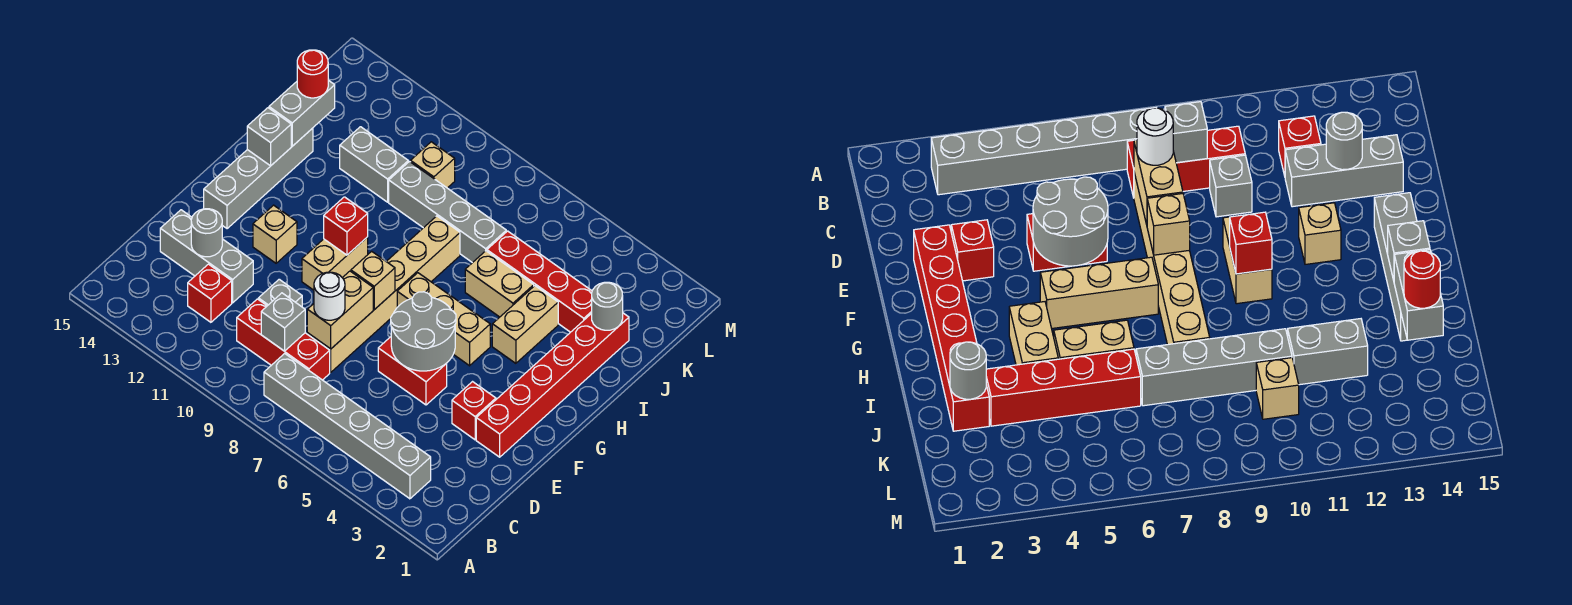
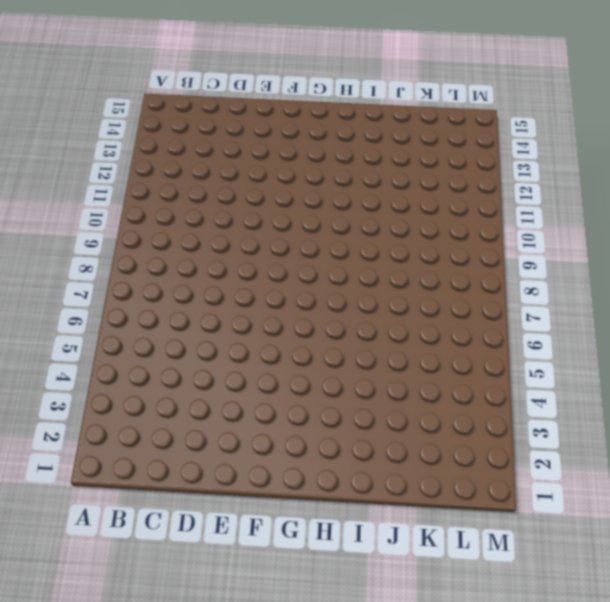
none -> grey brick B3:B8 level 1
none -> red brick C8:C10 level 1
none -> red brick C12 level 1
none -> tan brick D8:I8 level 1

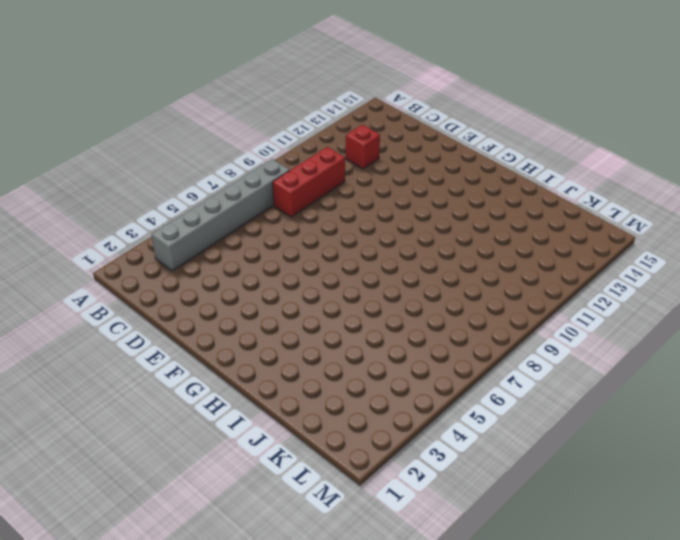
none -> tan brick D8:I8 level 1
none -> grey brick D10 level 1
none -> grey brick D12:D14 level 1
none -> red brick E2:J2 level 1

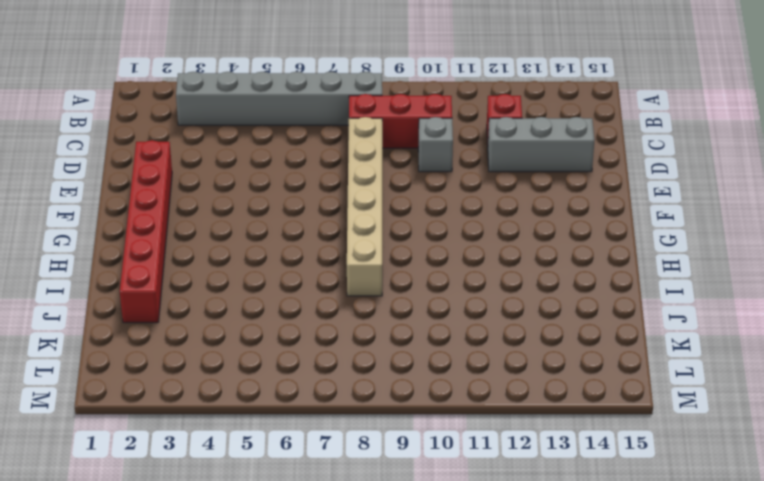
none -> red brick E3 level 1
none -> red brick E5:E6 level 1
none -> tan brick F10:G10 level 1
none -> tan brick F12 level 1

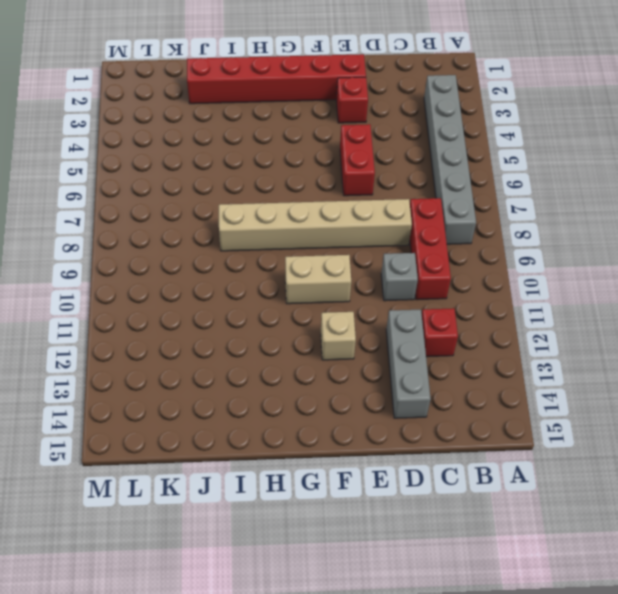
none -> grey brick F14:I14 level 1
none -> tan brick G5:G7 level 1
none -> tan brick H4:I4 level 1
none -> tan brick I5:I6 level 1

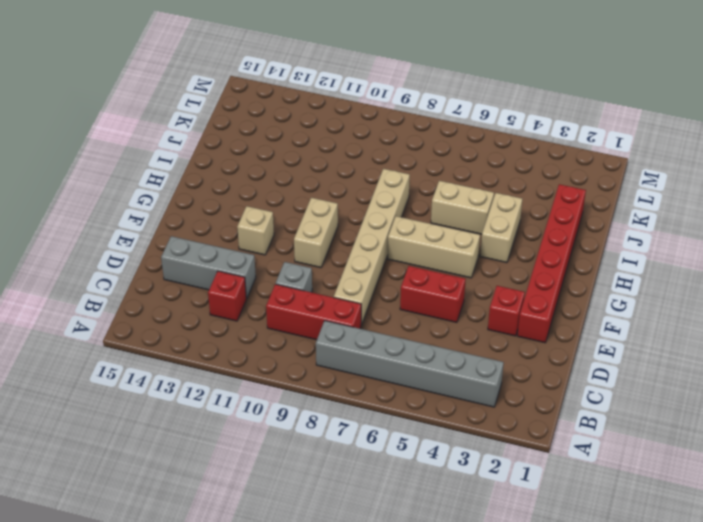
none -> grey brick F14:I14 level 1
none -> red brick J3:J6 level 1
none -> grey brick J7:J10 level 1
none -> grey brick J11:J12 level 1

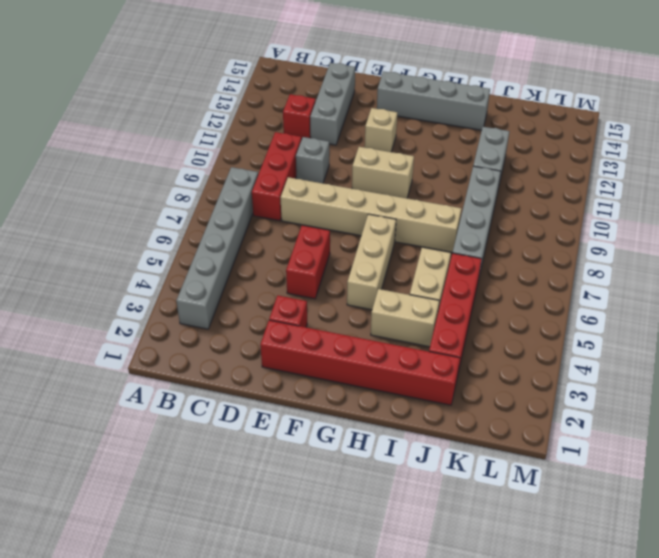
none -> tan brick K10 level 1
none -> grey brick C9 level 2
none -> tan brick D8:E8 level 2
none -> grey round brick D13 level 2

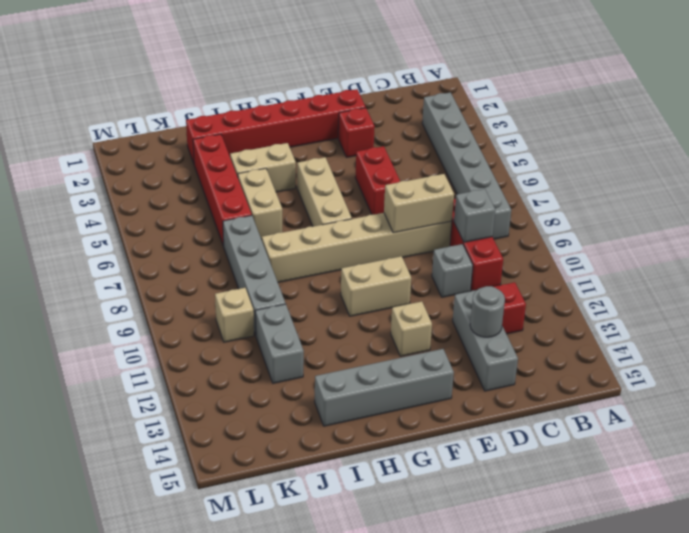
none -> grey round brick E5:F6 level 2
none -> tan brick F8 level 2
none -> red brick G10 level 2
none -> grey brick H14 level 2

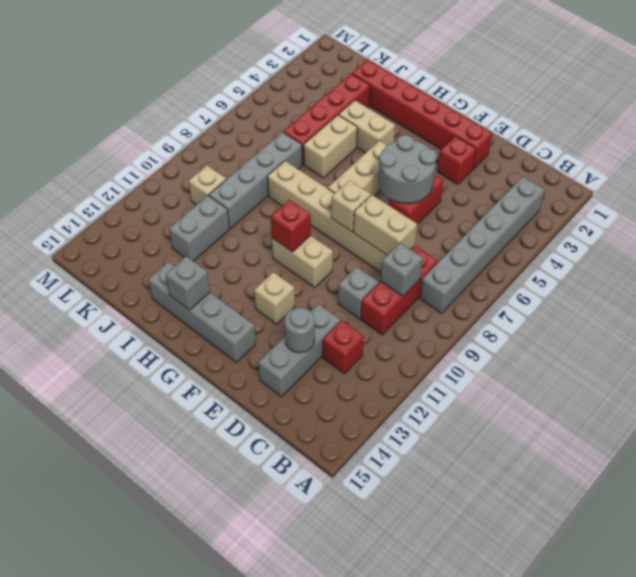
none -> grey brick I14:J14 level 2
none -> grey round brick J2 level 2
none -> white round brick D8 level 3
none -> red round brick J14 level 3

